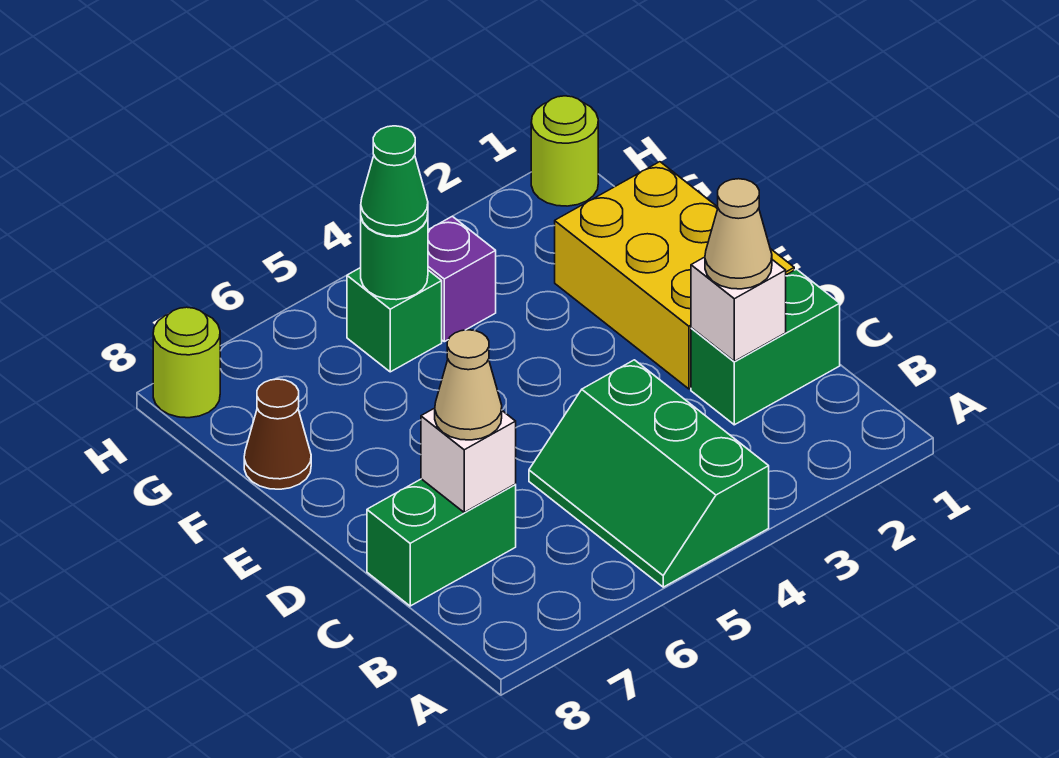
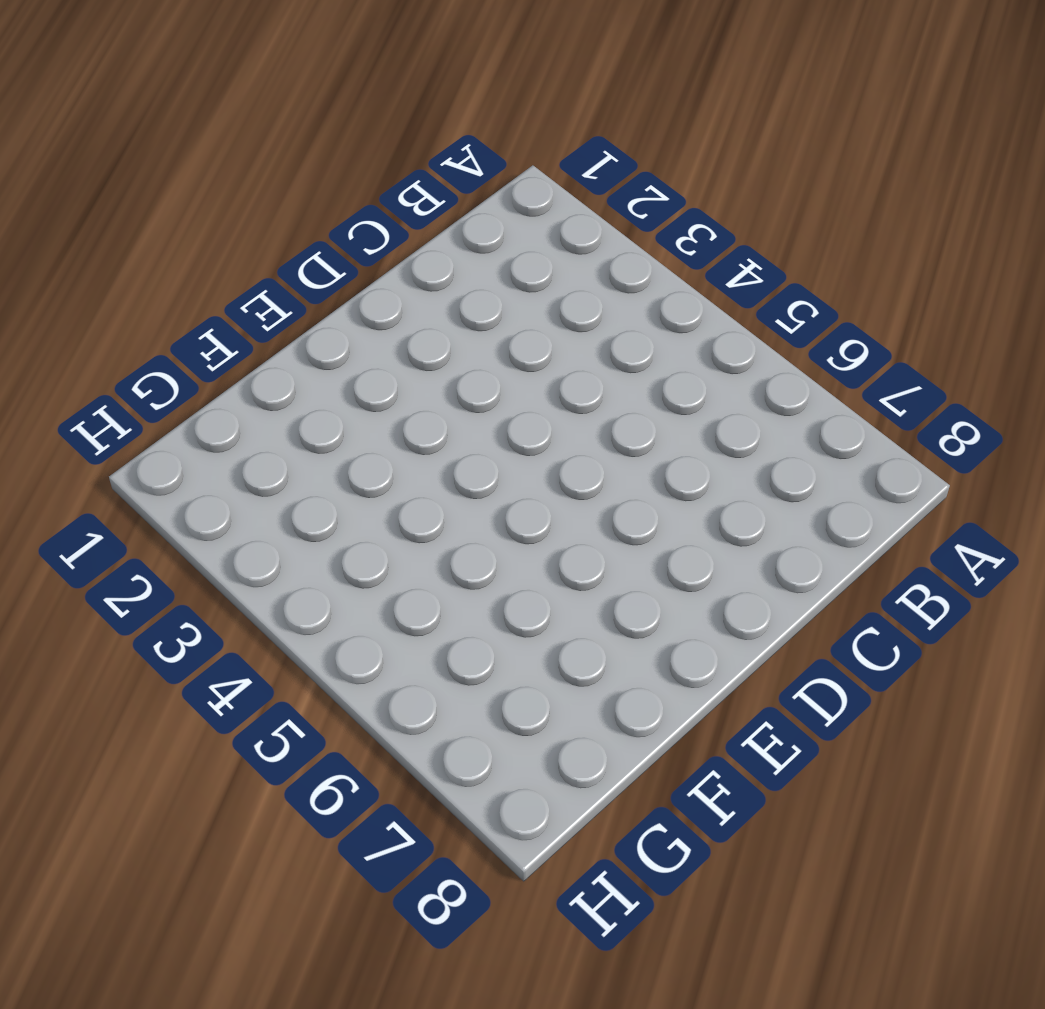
none -> green slope A4:C5 level 1 top 4
none -> green brick C1:C2 level 1
none -> green brick C7:C8 level 1

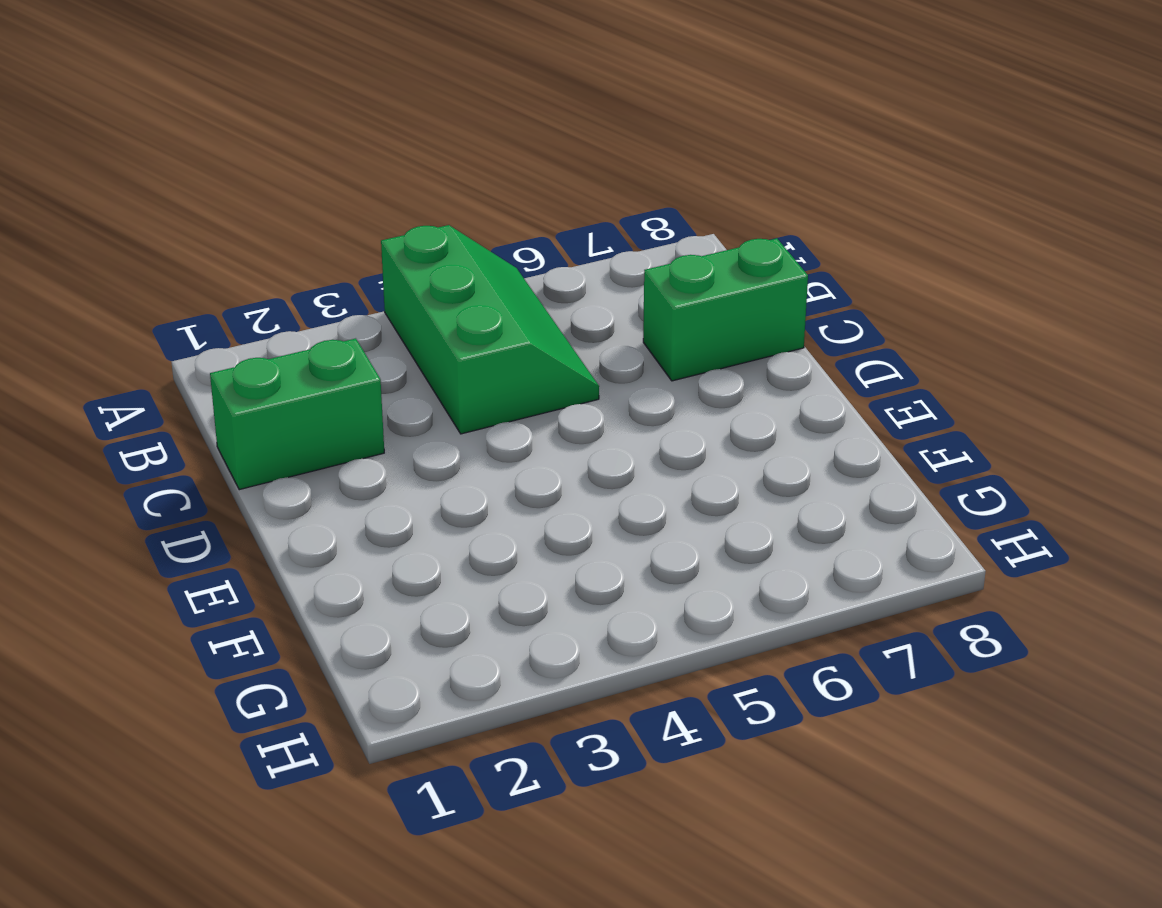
none -> yellow brick D1:F2 level 1
none -> brown cone F8 level 1
none -> purple brick G4 level 1

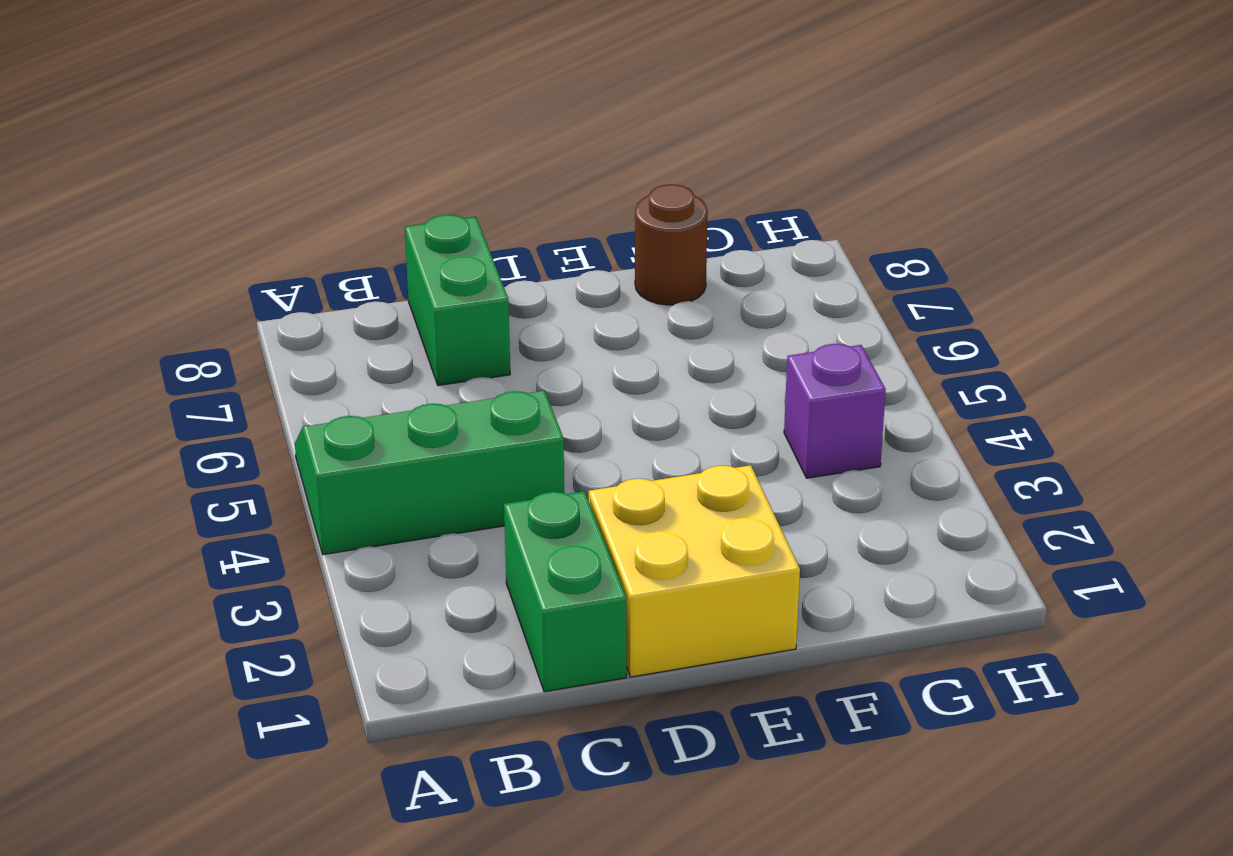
yellow brick D1:E2 level 1 -> yellow brick D1:F2 level 1
brown round brick F8 level 1 -> brown cone F8 level 1
none -> green brick G5 level 1
none -> lime round brick H1 level 1
none -> lime round brick H8 level 1

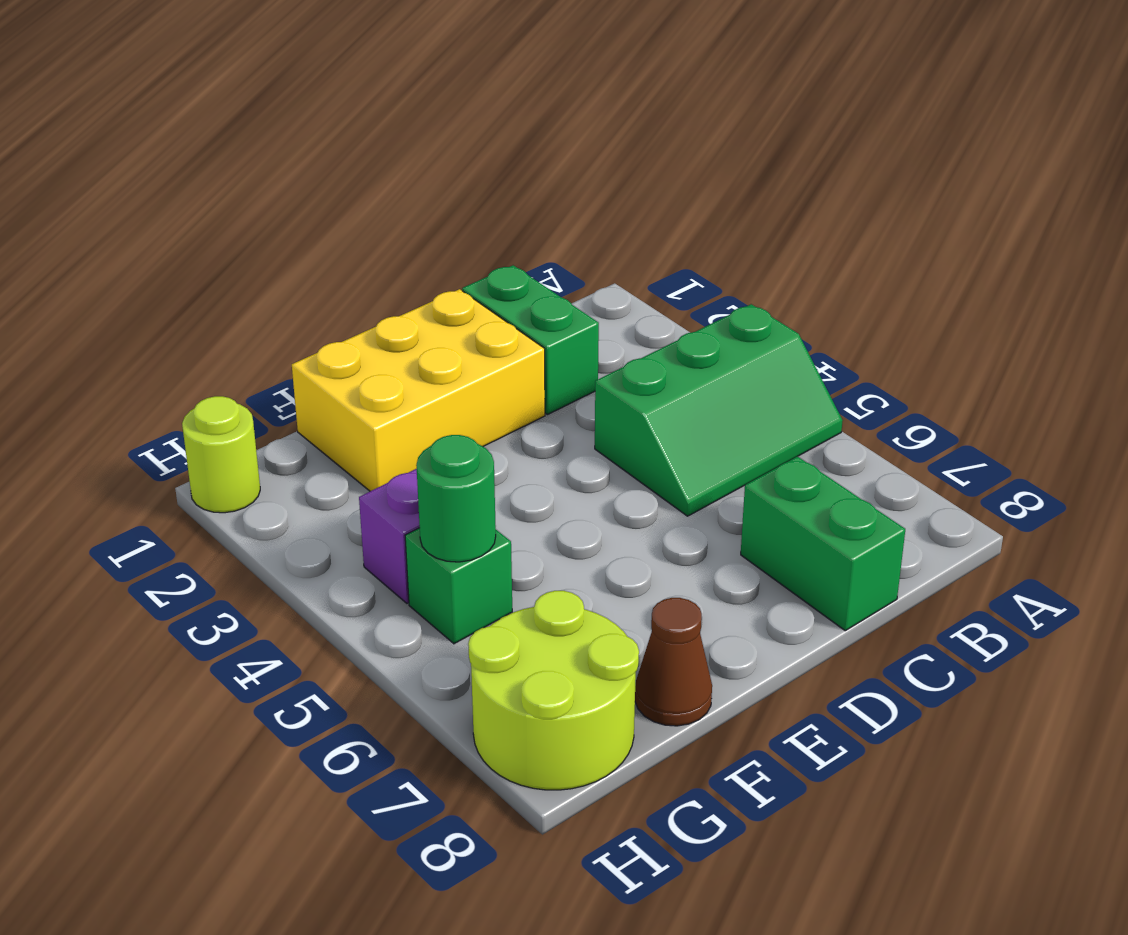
lime round brick G7:H8 level 1 -> lime round brick H8 level 1
none -> white brick C2 level 2
none -> white brick C7 level 2
none -> tan cone C2 level 3

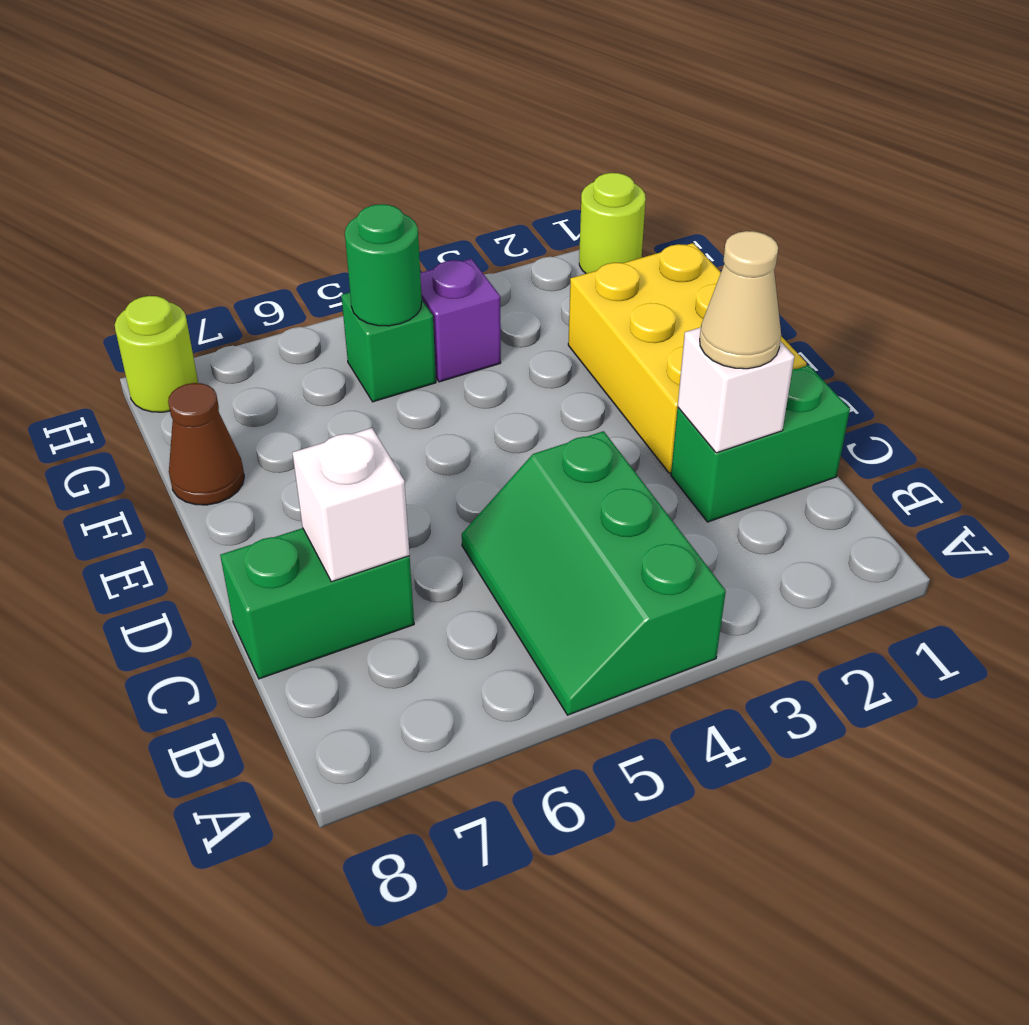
none -> tan cone C7 level 3
none -> green cone G5 level 3

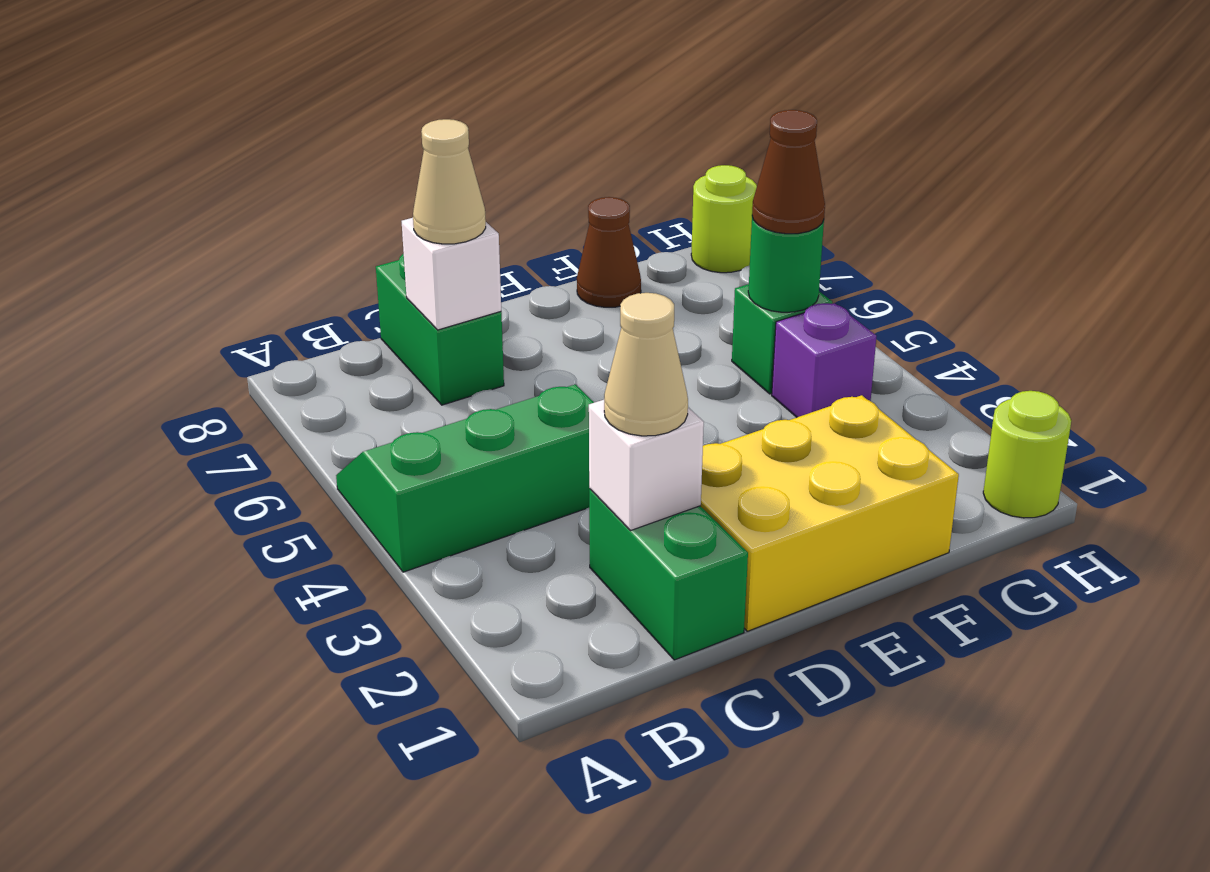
brown cone G5 level 3 -> green cone G5 level 3

